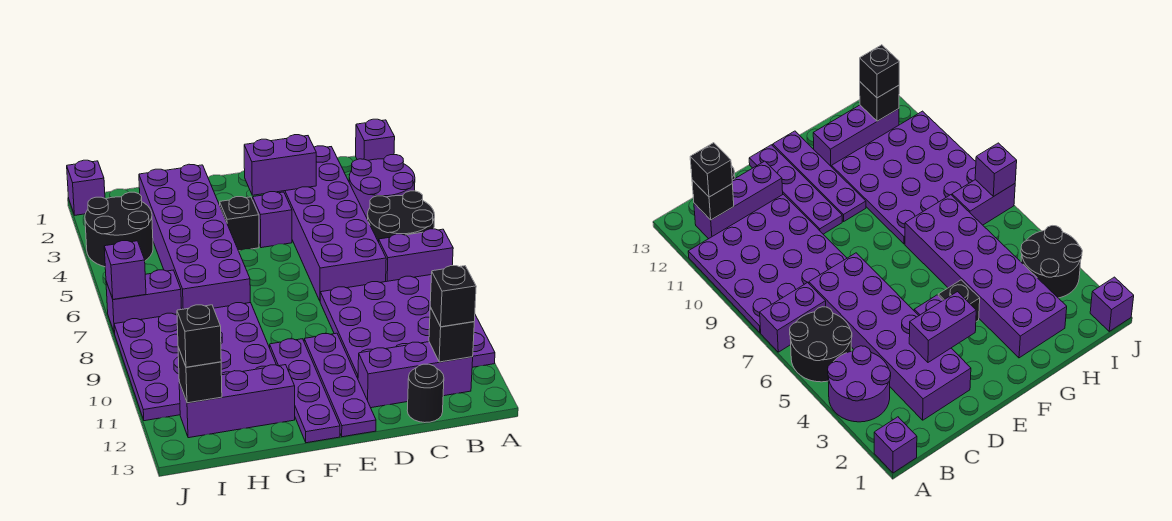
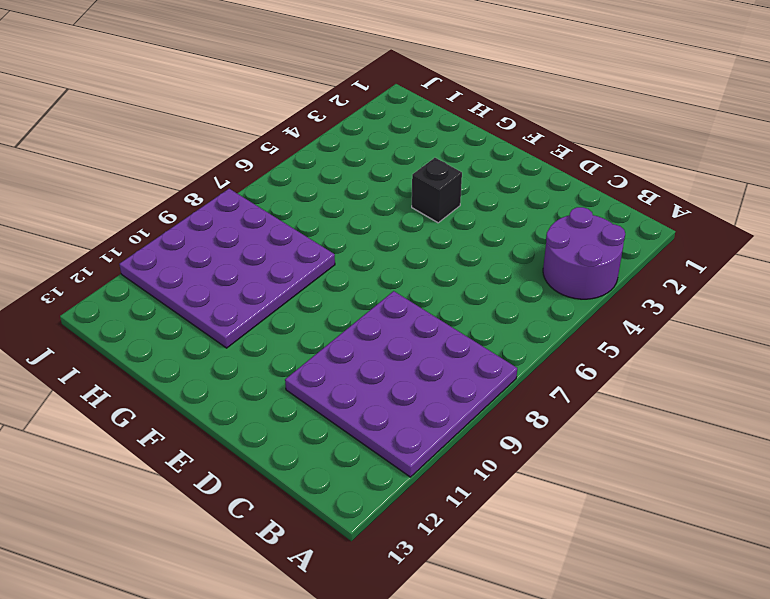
none -> purple brick A1 level 1
none -> black round brick A5:B6 level 1
none -> purple brick A7:B7 level 1

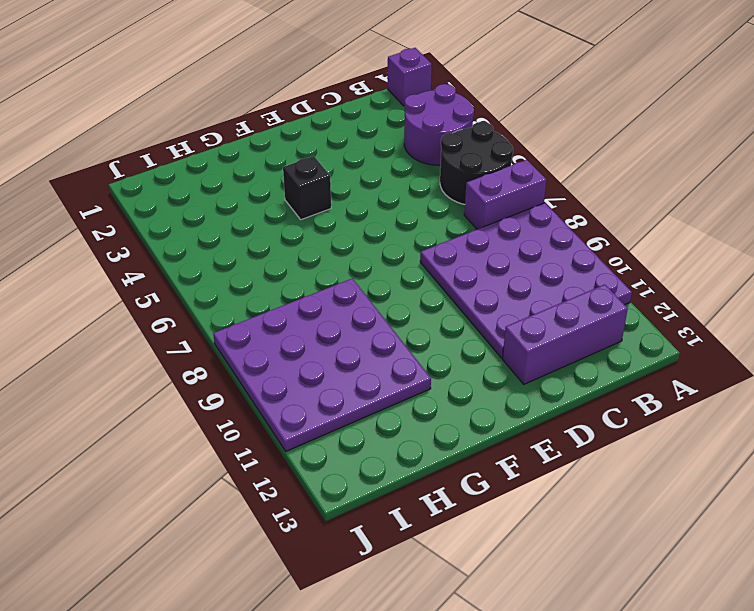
none -> purple brick C2:D7 level 1
none -> black round brick C13 level 1
none -> purple brick E4 level 1

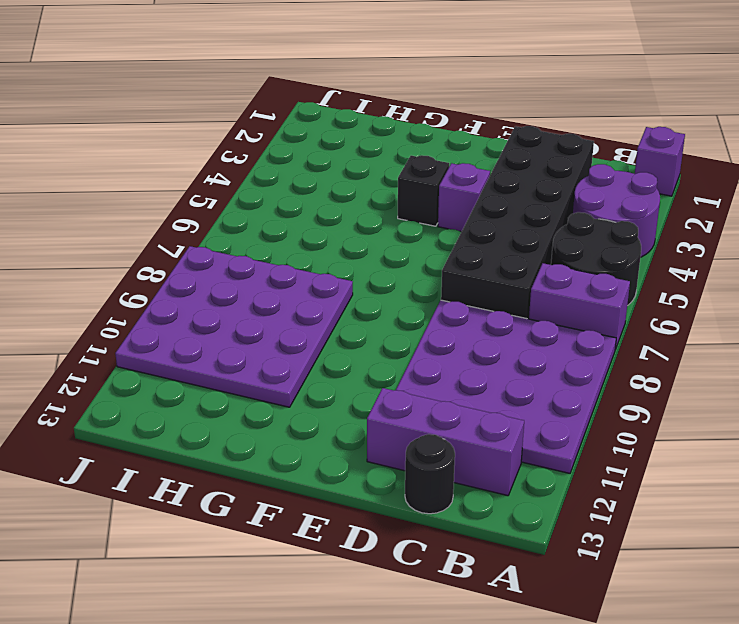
black brick C2:D7 level 1 -> purple brick C2:D7 level 1
none -> purple plate E10:E13 level 1
none -> purple plate F10:F13 level 1
none -> purple brick G2:H7 level 1

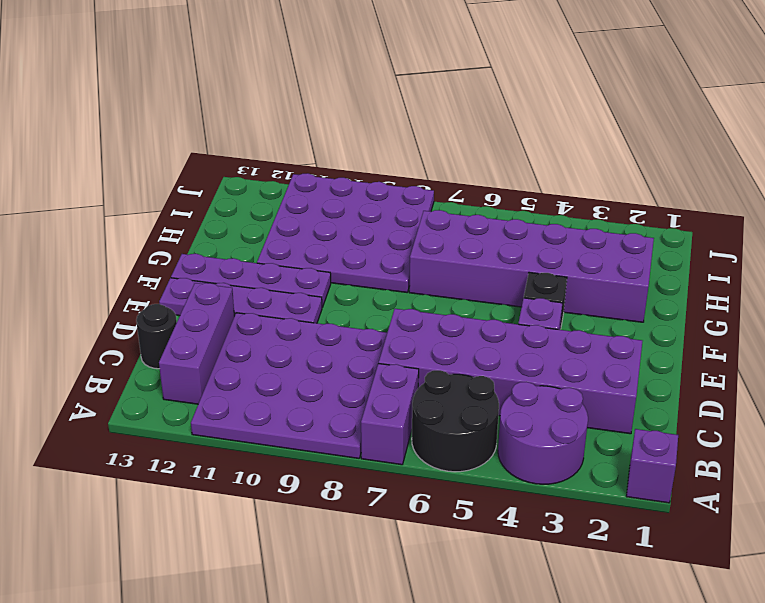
none -> purple brick G12:I12 level 1
none -> black round brick I3:J4 level 1
none -> purple brick I7:J7 level 1

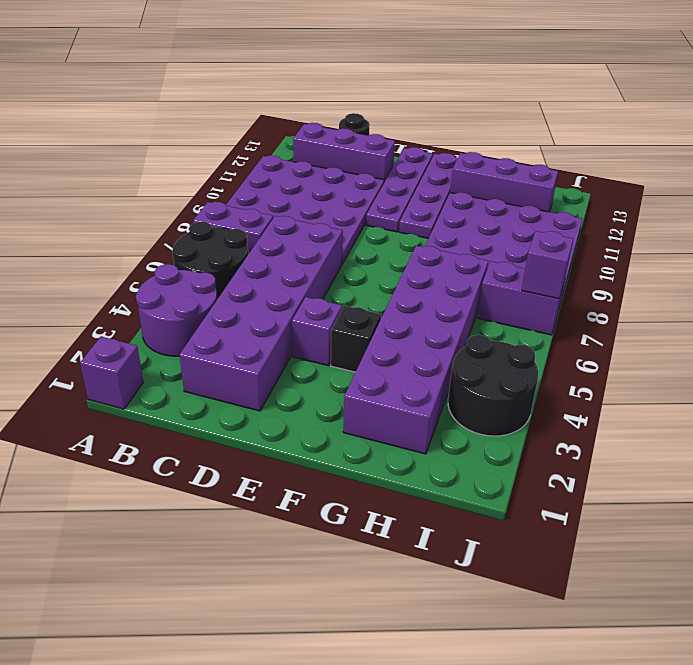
none -> purple brick J1 level 1
none -> black brick B12 level 2
none -> purple brick D3:E3 level 2

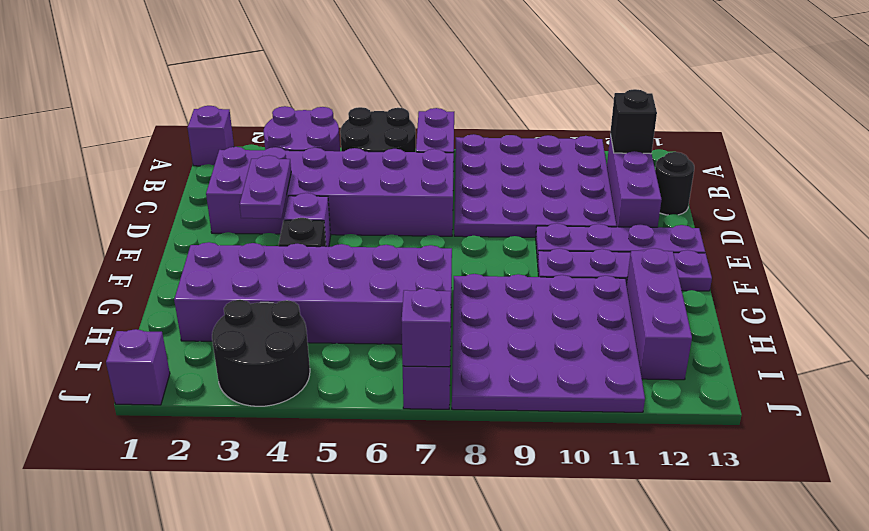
purple plate D3:E3 level 2 -> purple brick D3:E3 level 2
none -> black brick I12 level 2
none -> black brick B12 level 3
none -> black brick I12 level 3

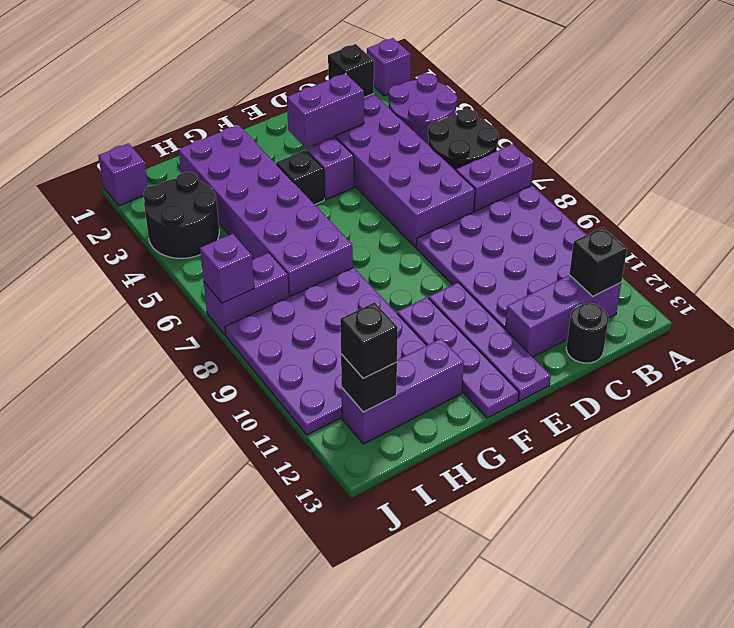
black brick C2 level 2 -> black brick B12 level 3

